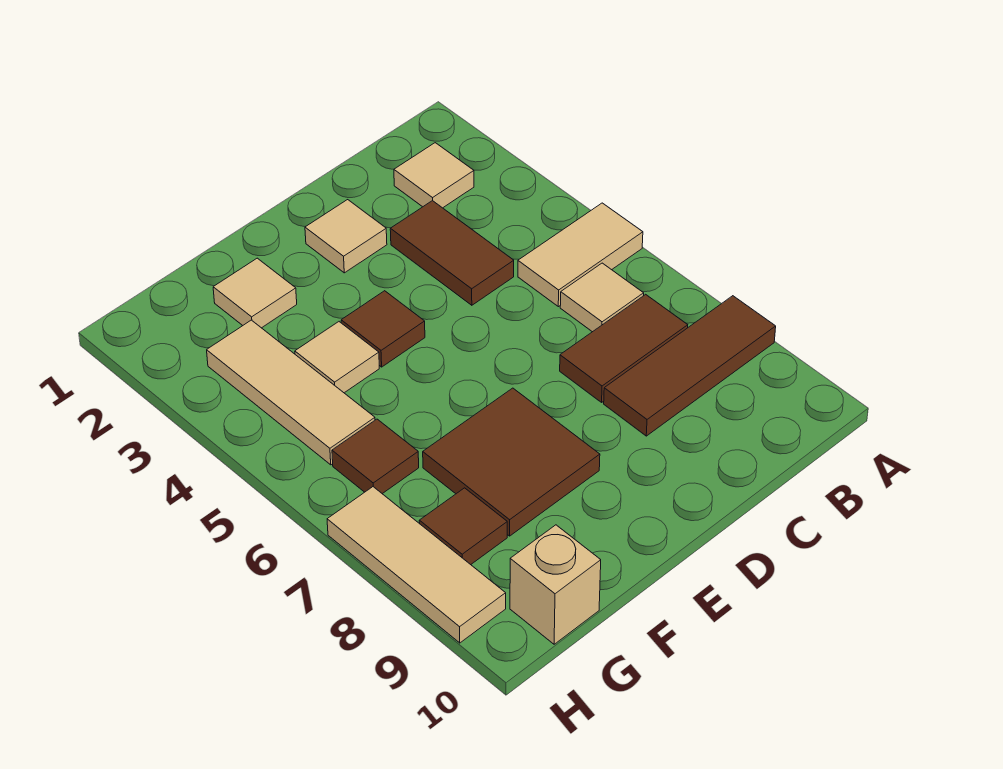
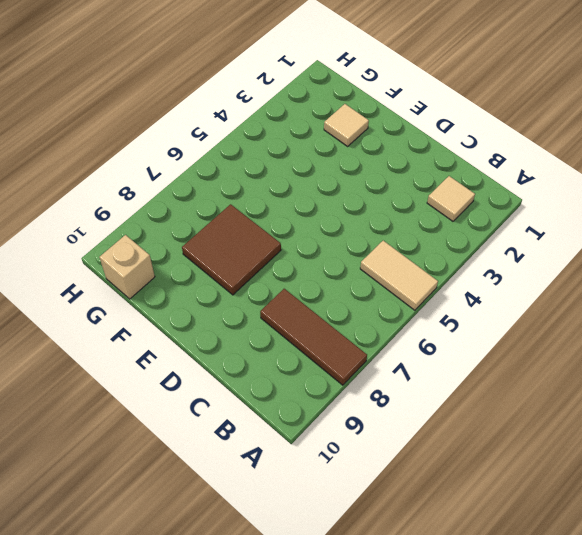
none -> tan tile B6 level 1
none -> brown tile B7:C7 level 1
none -> brown tile C3:C4 level 1

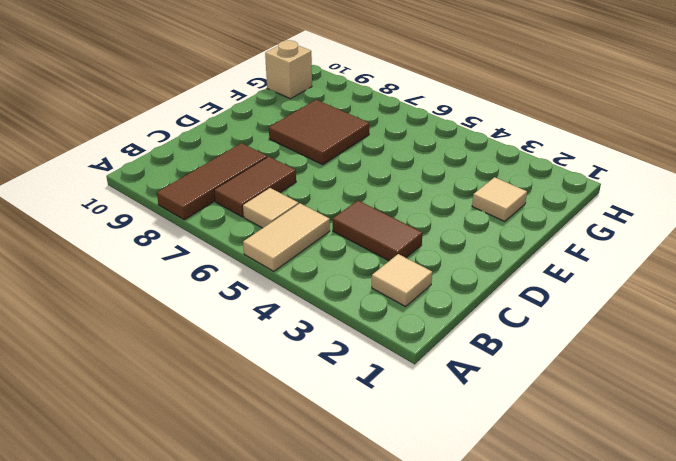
none -> tan tile D2 level 1
none -> brown tile E4 level 1
none -> tan tile F4 level 1

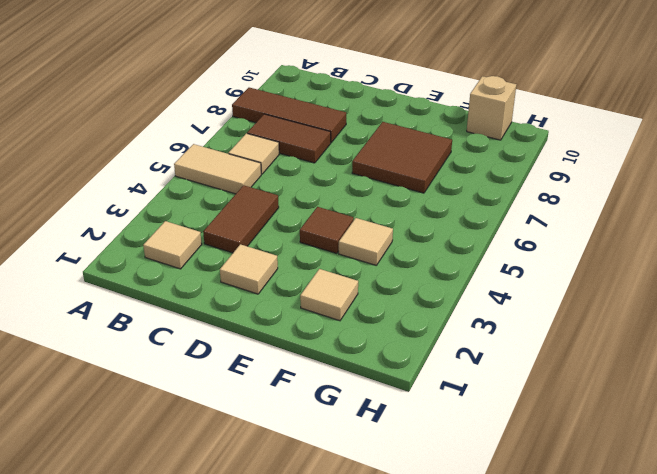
none -> tan tile G3:G5 level 1
none -> brown tile G6 level 1
none -> brown tile G8 level 1

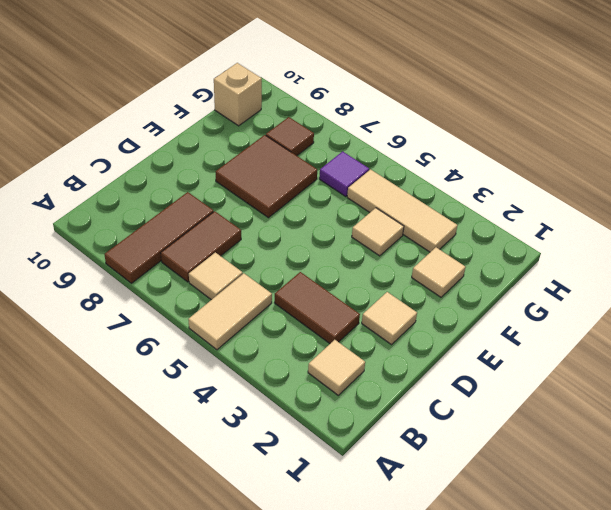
purple tile G6 level 1 -> brown tile G6 level 1
none -> brown tile E4 level 1
none -> tan tile H7:H9 level 1

